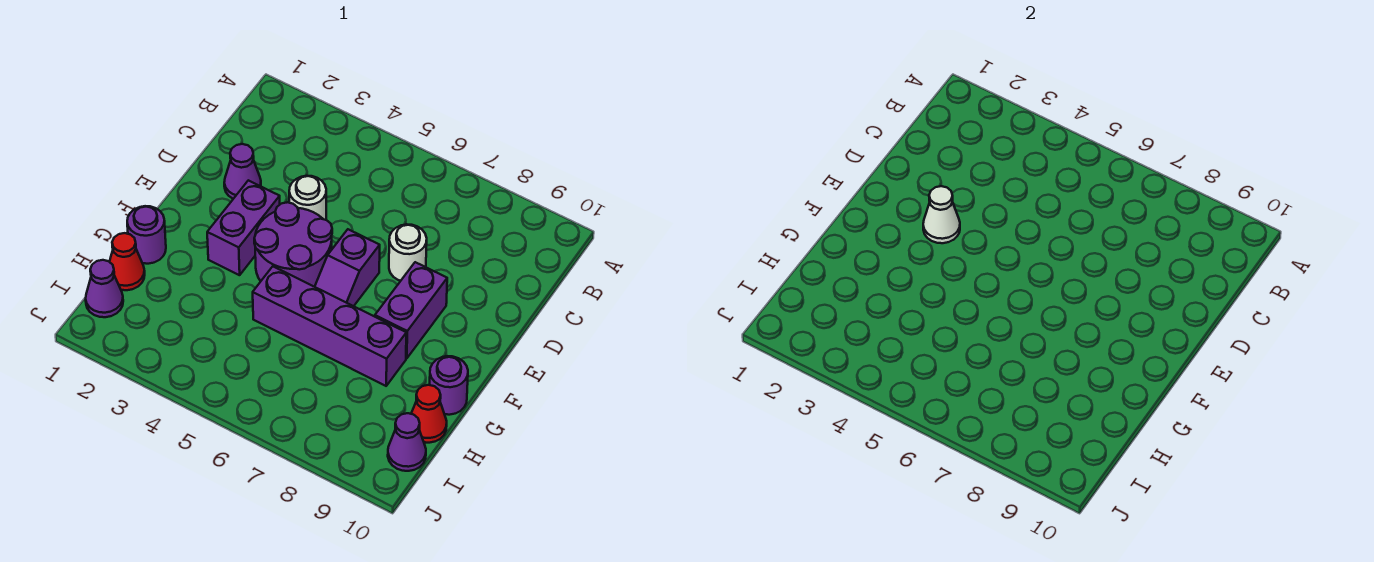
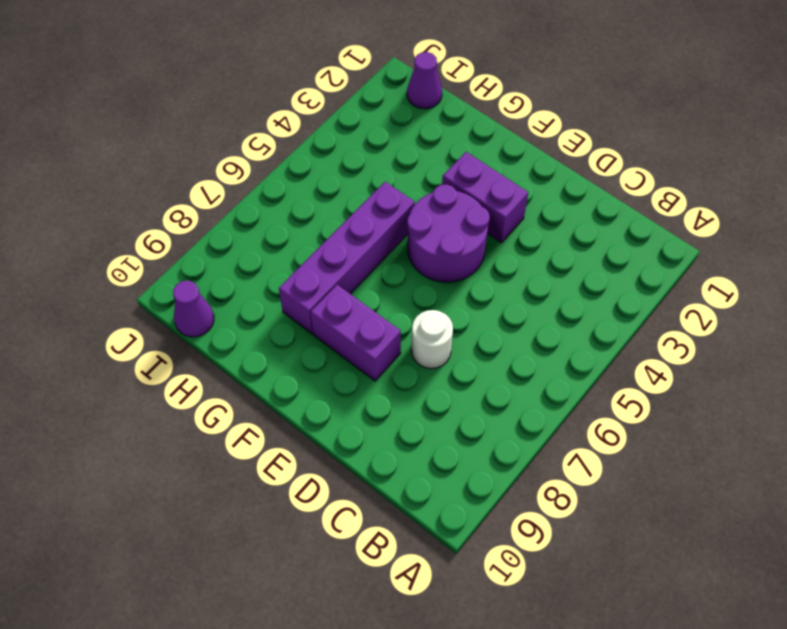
none -> purple cone D2 level 1
none -> white round brick D4 level 1
none -> purple slope E6:F6 level 1 top E

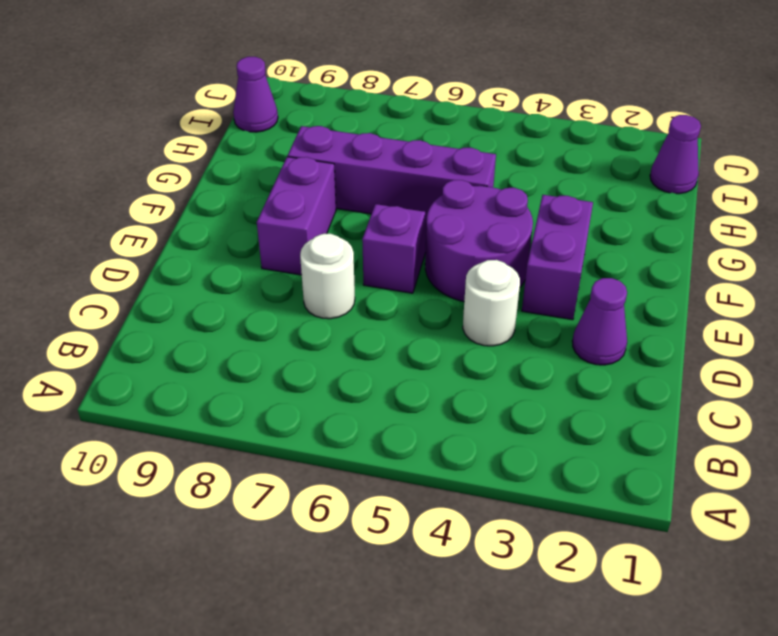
none -> purple round brick G1 level 1
none -> purple round brick G10 level 1
none -> red cone H1 level 1

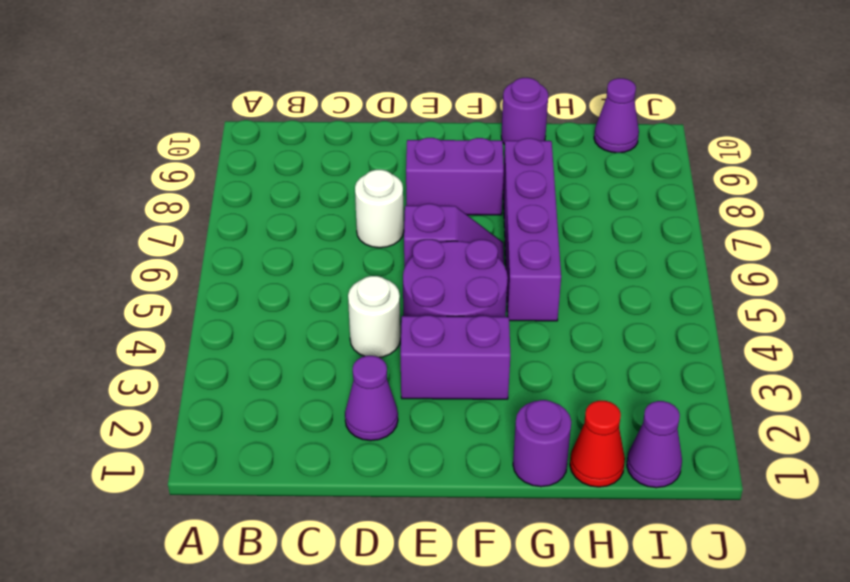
none -> red cone H10 level 1
none -> white cone E3 level 2

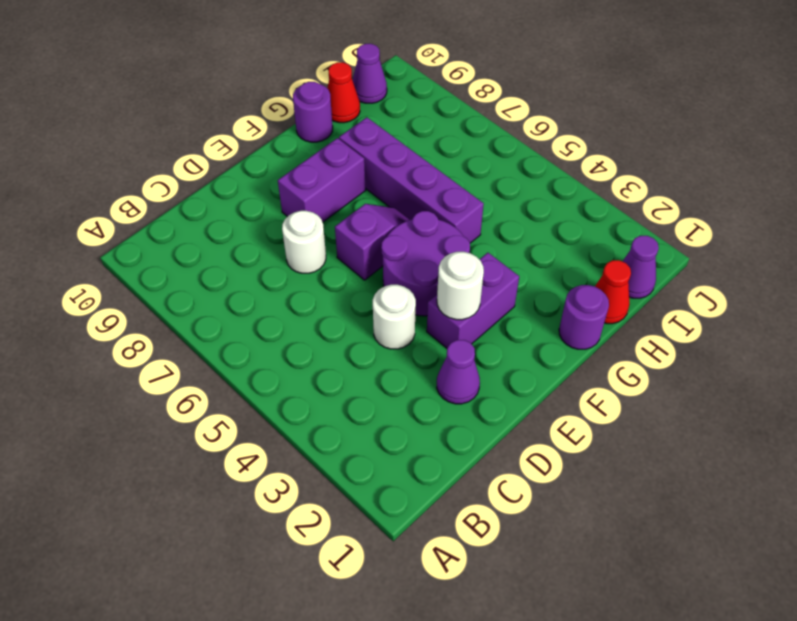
white round brick E3 level 2 -> white cone E3 level 2

